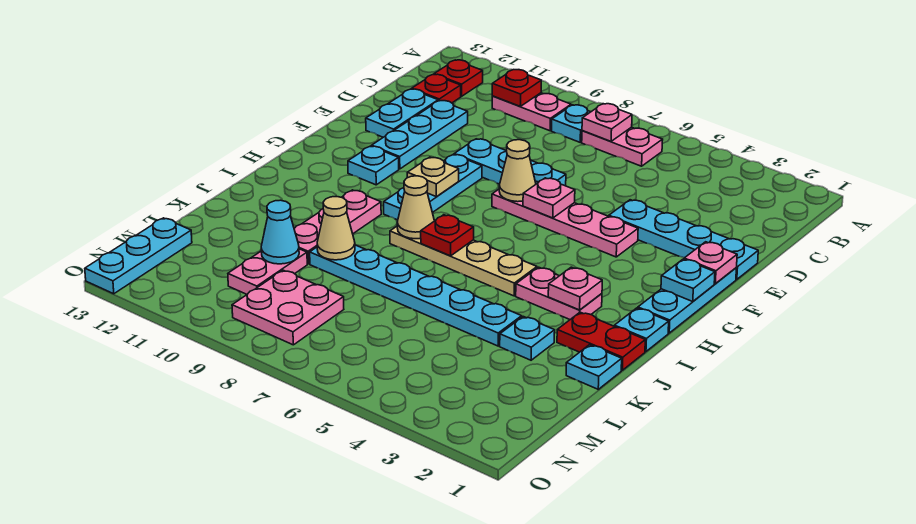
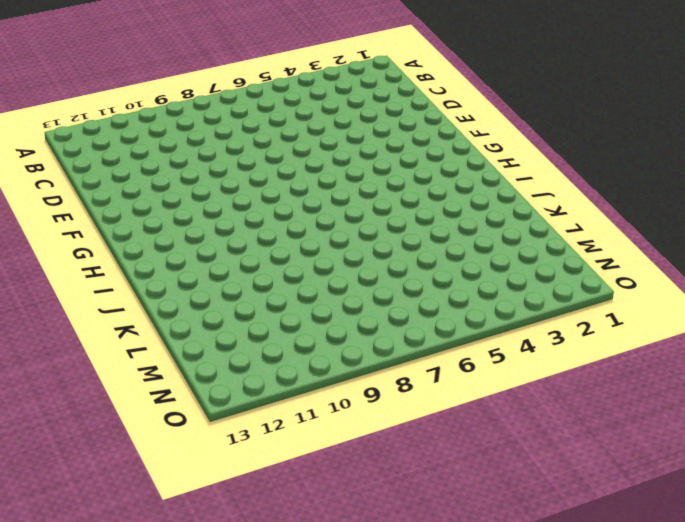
none -> pink plate B6:B7 level 1
none -> cyan plate B8 level 1
none -> pink plate B9:B10 level 1
none -> red plate B12 level 1

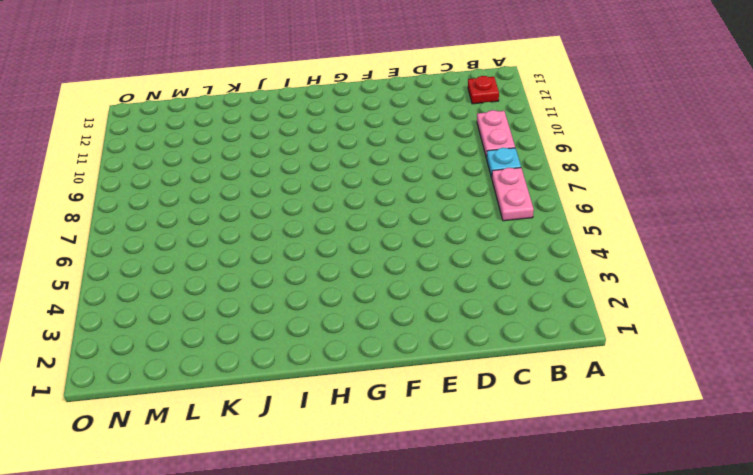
none -> red plate C12 level 1
none -> cyan plate D11:F11 level 1
none -> cyan plate D12:E12 level 1
none -> cyan plate E1:E4 level 1

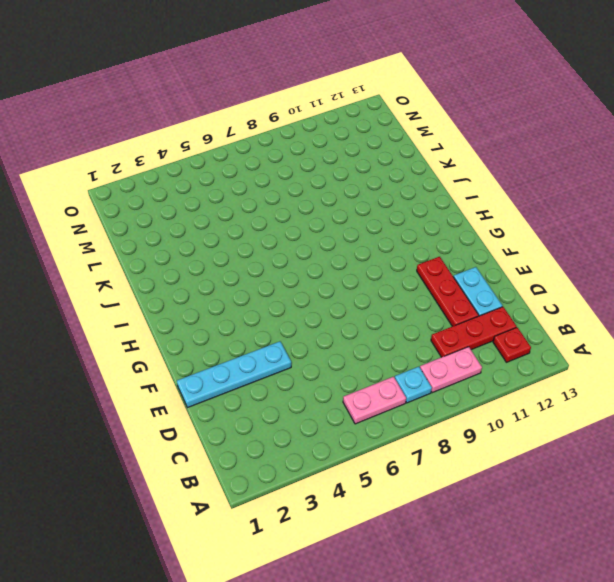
red plate C10:C12 level 1 -> red plate C12 level 1
red plate D11:F11 level 1 -> cyan plate D11:F11 level 1
none -> cyan plate E7:E9 level 1
none -> cyan plate F1:H1 level 1
none -> pink plate F4:F7 level 1
none -> cyan plate F9:H9 level 1

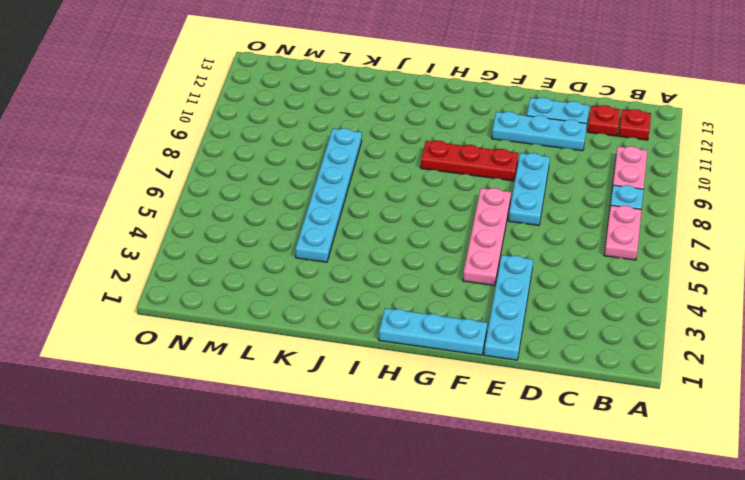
red plate F9:H9 level 1 -> cyan plate F9:H9 level 1
none -> cyan plate G11 level 1
none -> cyan plate I1 level 1
none -> pink plate I3:I4 level 1
none -> tan plate I5:I8 level 1

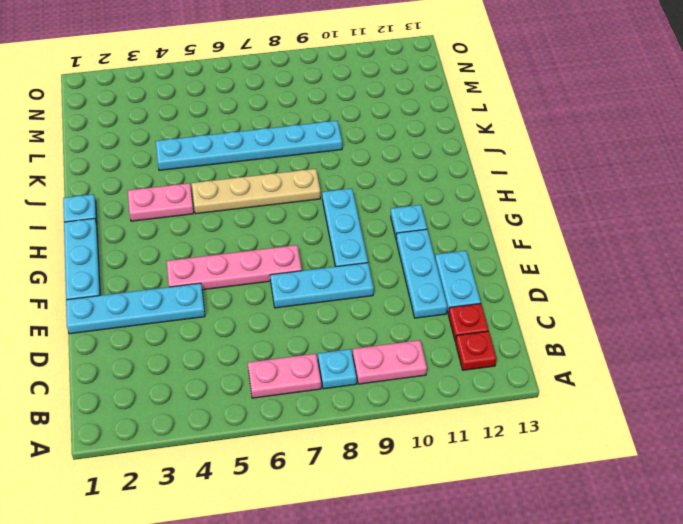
none -> pink plate I10:K10 level 1
none -> red plate J1:J2 level 1
none -> cyan plate K1 level 1
none -> cyan plate K3 level 1

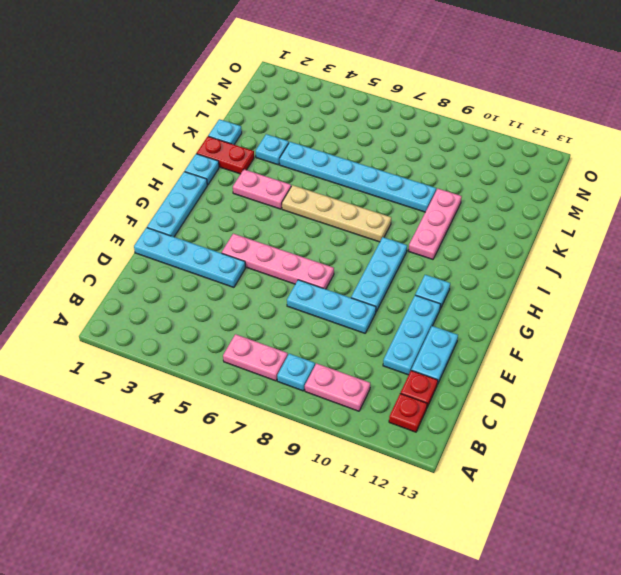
none -> pink plate L10:M10 level 1
none -> pink plate M8:N9 level 1
none -> cyan plate M13:O13 level 1
none -> pink plate B7 level 2

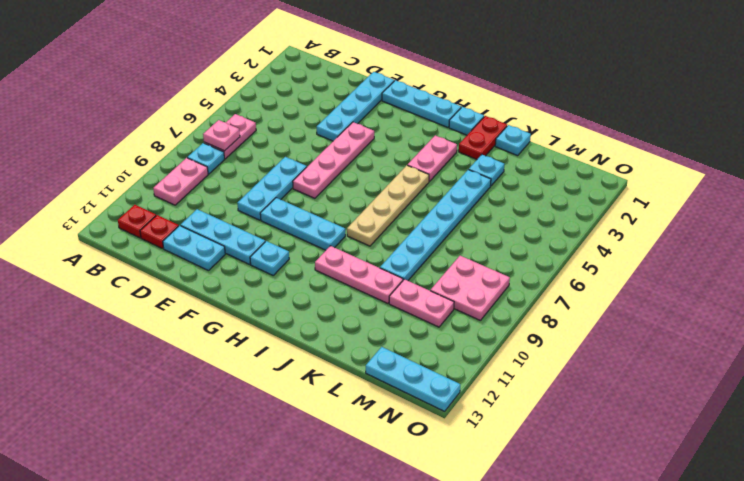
none -> red plate B10 level 2
none -> pink plate F1 level 2
none -> pink plate F6 level 2
none -> tan cone F7 level 2

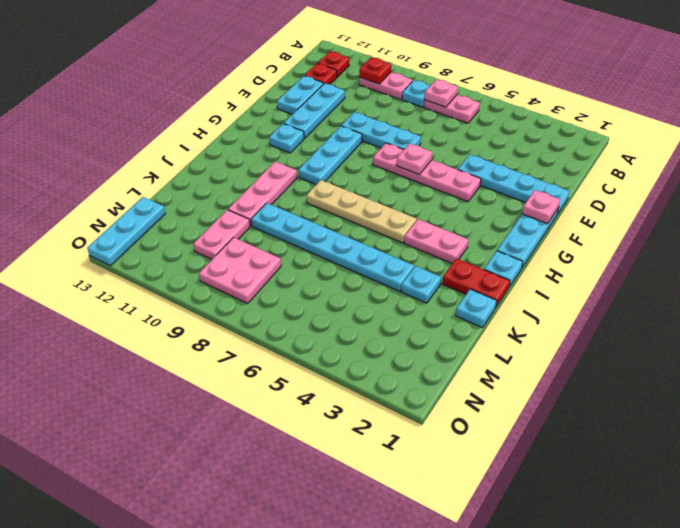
none -> tan cone F7 level 2
none -> cyan plate G1 level 2
none -> tan plate G9 level 2
none -> pink plate I3 level 2

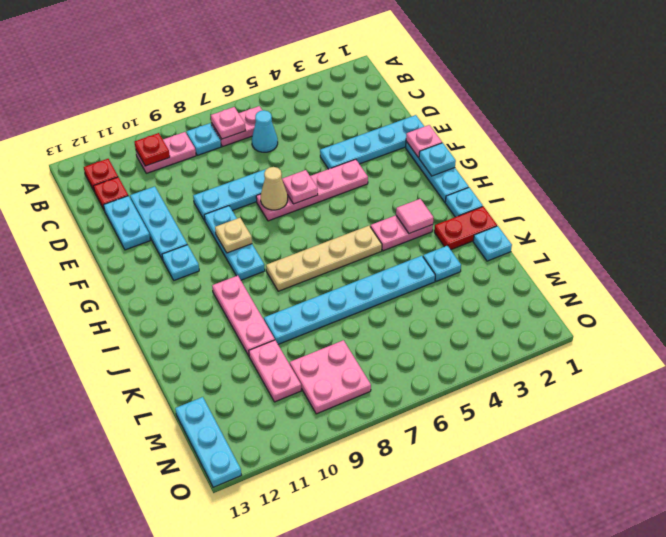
cyan cone C6 level 1 -> cyan cone L10 level 2
pink tile I3 level 2 -> pink plate I3 level 2
none -> red plate I7 level 2
none -> tan cone I8 level 2
none -> tan cone K9 level 2

